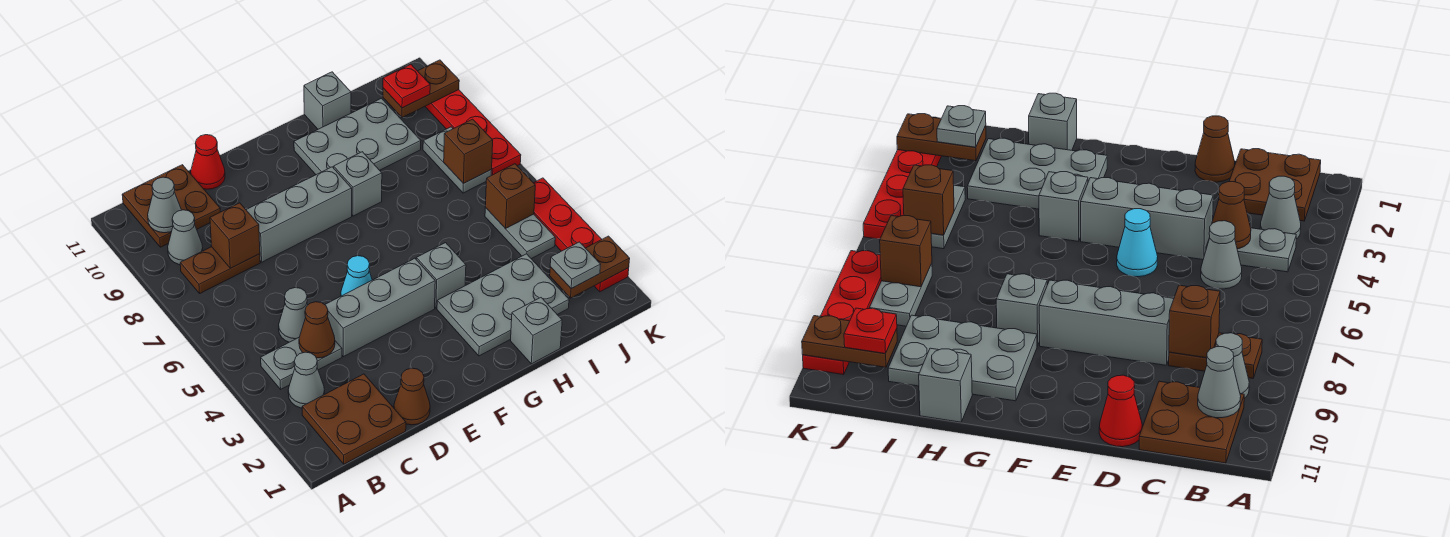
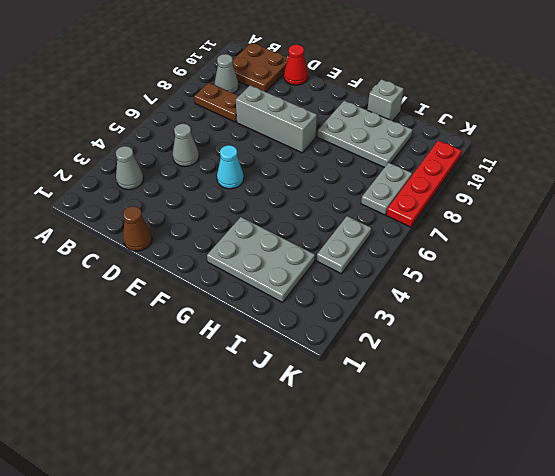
none -> brown plate B1:C2 level 1
none -> grey plate B4:C4 level 1
none -> grey brick D4:F4 level 1
none -> grey brick G4 level 1

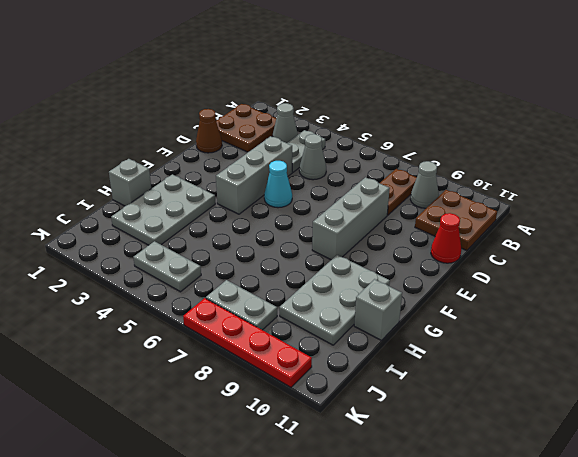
none -> grey brick G4 level 1
none -> grey brick G8 level 1
none -> red plate K2:K5 level 1
none -> grey cone B10 level 2

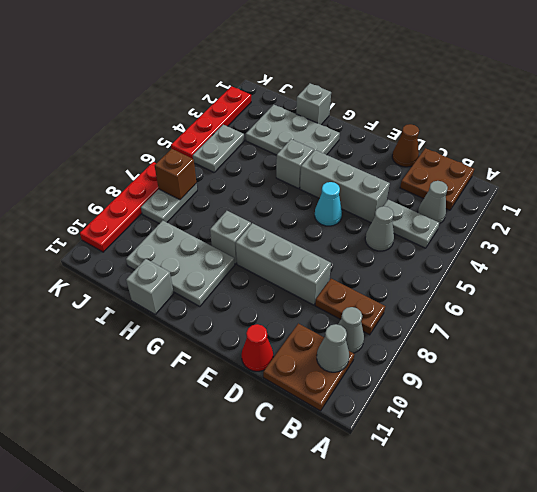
none -> brown cone C4 level 2
none -> brown brick C8 level 2
none -> brown plate J2:K2 level 2
none -> brown brick J5 level 2

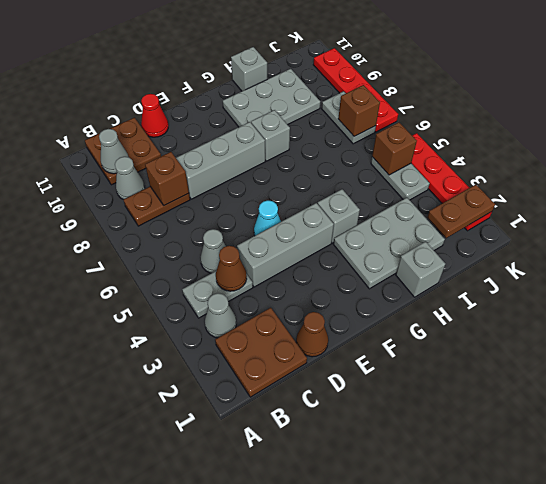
none -> brown plate J10:K10 level 2
none -> grey plate J2 level 3
none -> red plate J10 level 3

